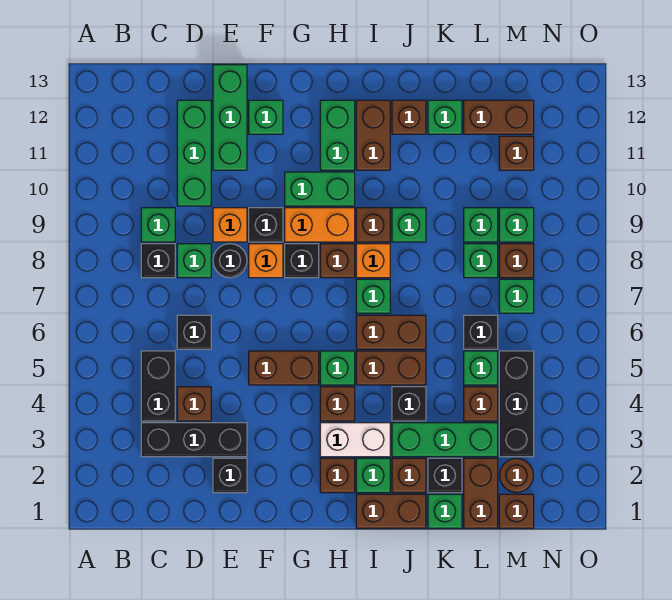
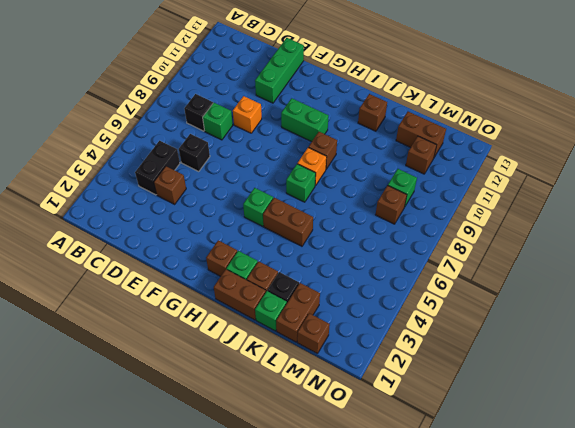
none -> black brick C3:E3 level 1
none -> green brick C9 level 1
none -> green brick D10:D12 level 1
none -> black brick E2 level 1

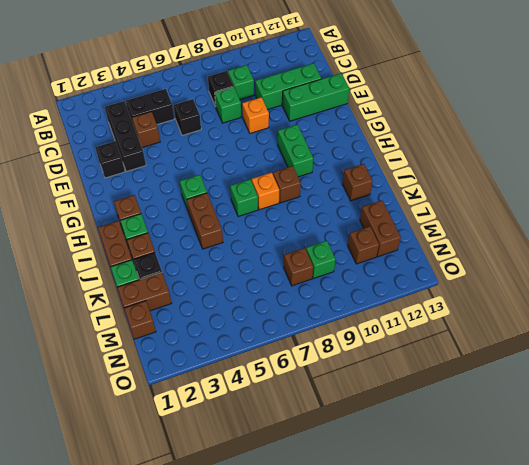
none -> black round brick E8 level 1
none -> brown brick F5:G5 level 1
none -> orange brick F8 level 1
none -> black brick F9 level 1

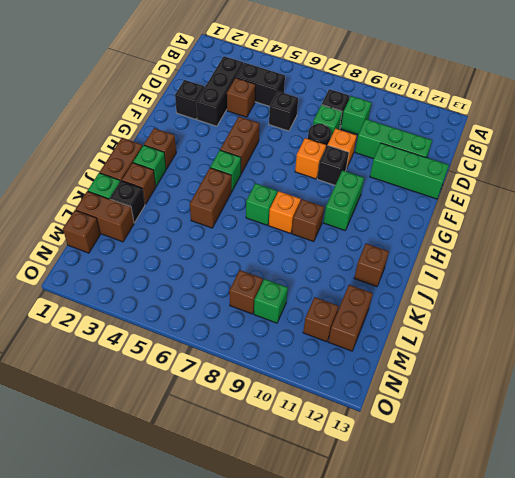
none -> green brick F12 level 1
none -> black brick G8 level 1
none -> orange brick G9:H9 level 1
none -> white brick H3:I3 level 1

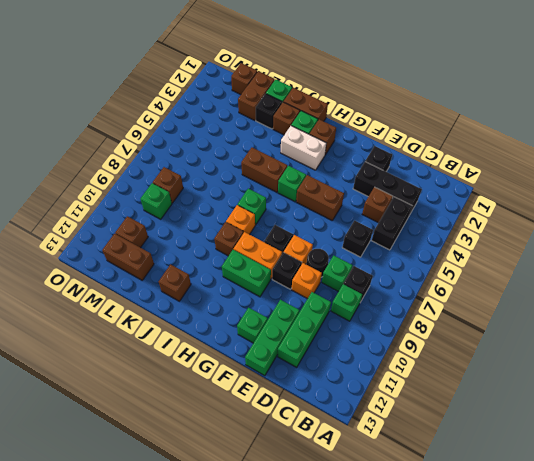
none -> brown brick H4 level 1
none -> brown brick H8 level 1
none -> green brick H11:H12 level 1
none -> brown brick I6:J6 level 1

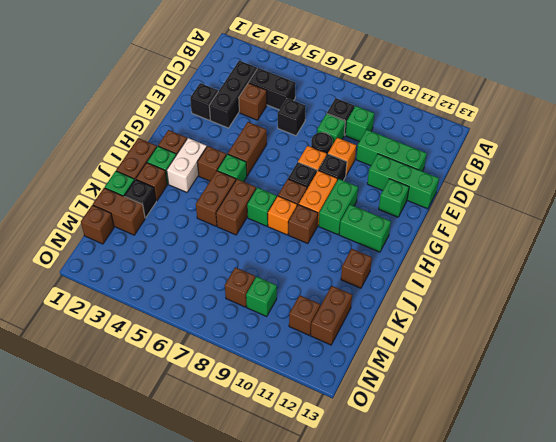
none -> brown brick I11:I12 level 1
none -> green brick J3:L3 level 1
none -> black brick J4 level 1
none -> green brick J9 level 1

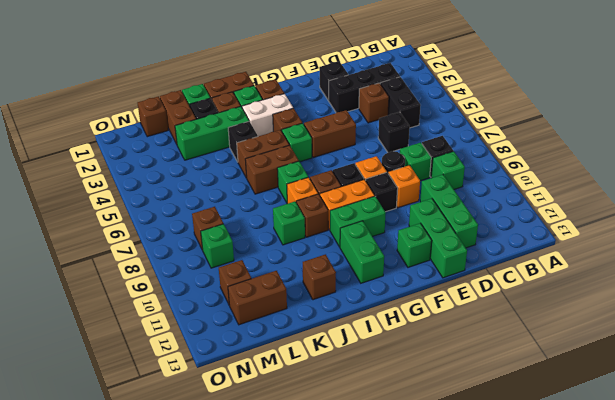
none -> brown brick I11:I12 level 1
none -> green brick K12 level 1
none -> brown brick L4 level 1
none -> green brick L5 level 1

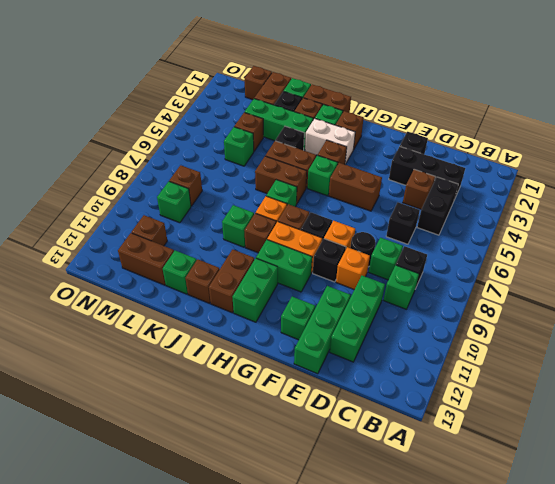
none -> black brick L6 level 1
none -> green brick L8 level 1
none -> green brick L9 level 1
none -> brown round brick M2 level 1

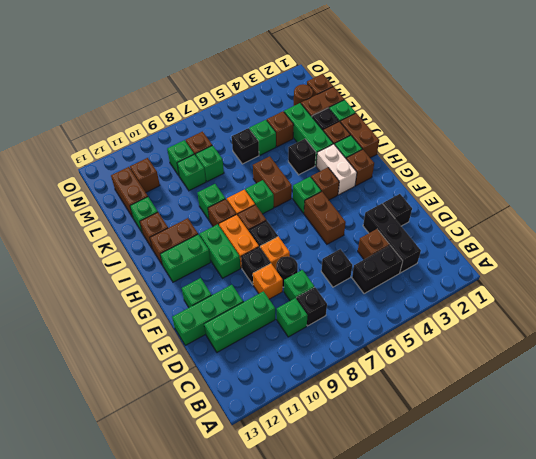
none -> brown brick I5:J5 level 1
none -> black brick M3:M5 level 1
none -> green brick M7 level 1

